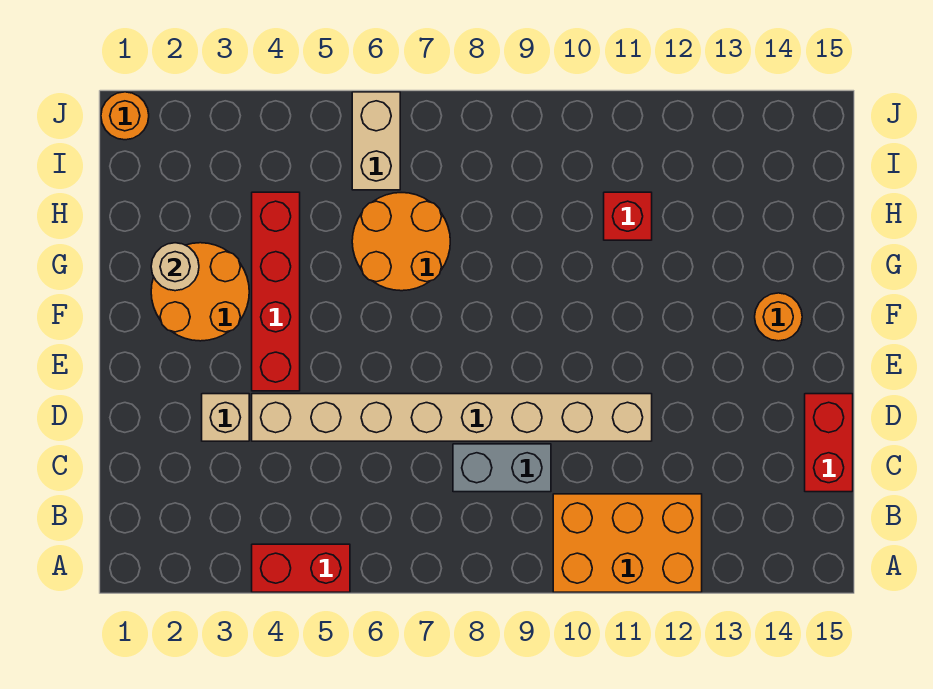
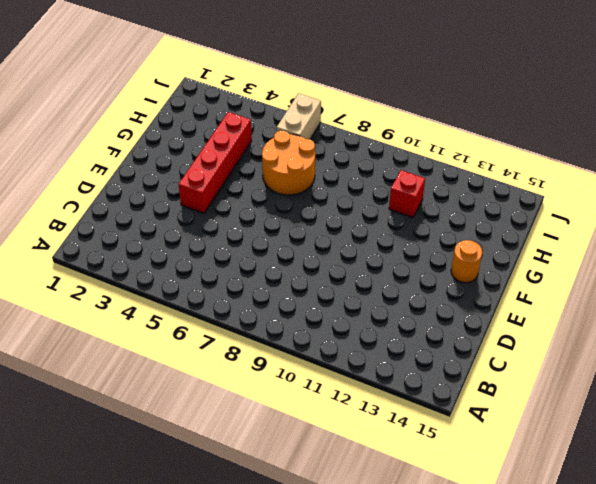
none -> red brick A4:A5 level 1
none -> orange brick A10:B12 level 1
none -> grey brick C8:C9 level 1

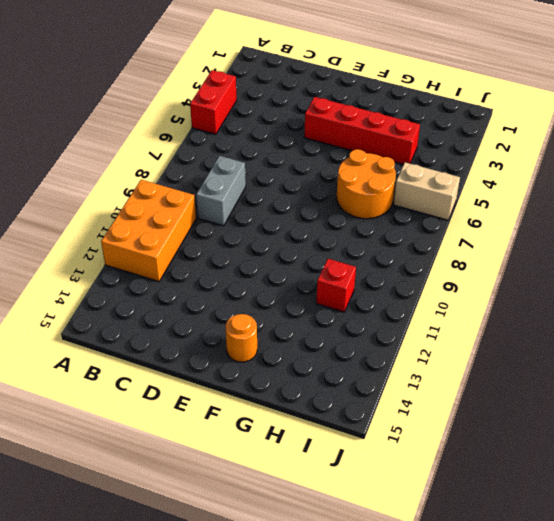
none -> red brick C15:D15 level 1
none -> tan brick D3 level 1
none -> tan brick D4:D11 level 1

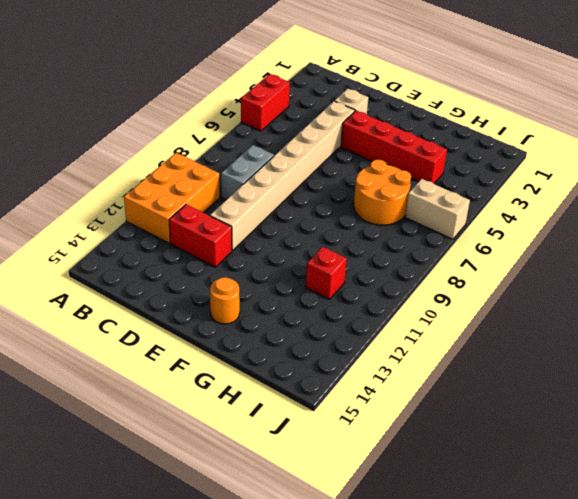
red brick C12:D12 level 1 -> red brick C15:D15 level 1
none -> orange round brick F2:G3 level 1
none -> orange round brick J1 level 1
none -> tan round brick G2 level 2

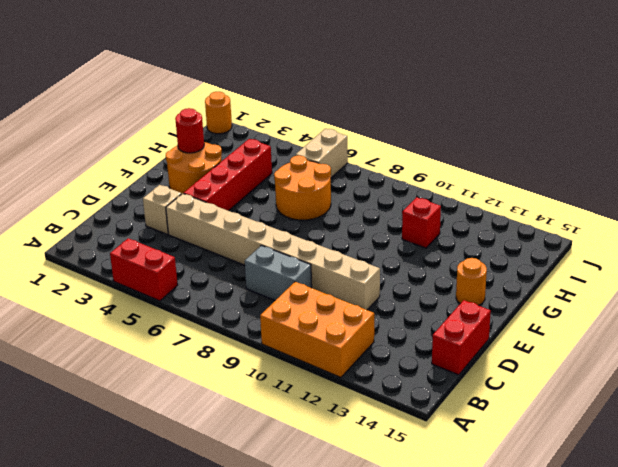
red round brick G2 level 2 -> tan round brick G2 level 2

